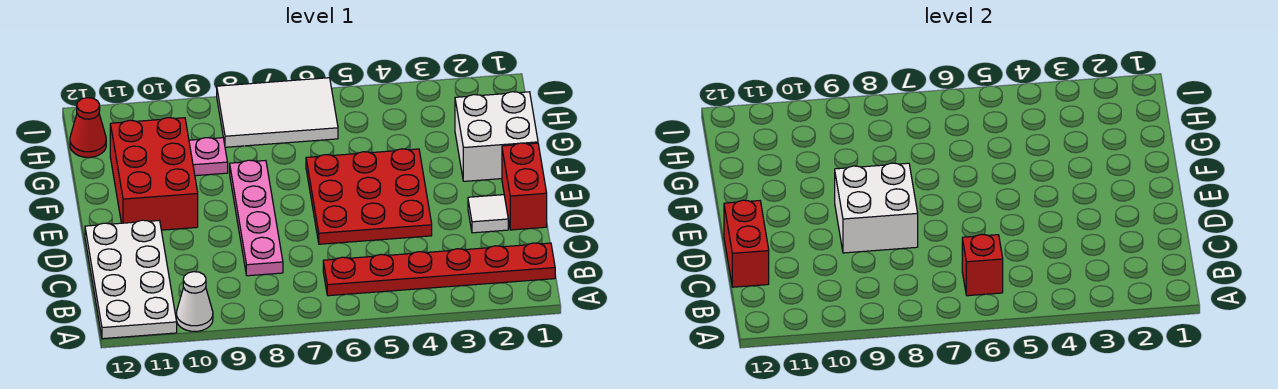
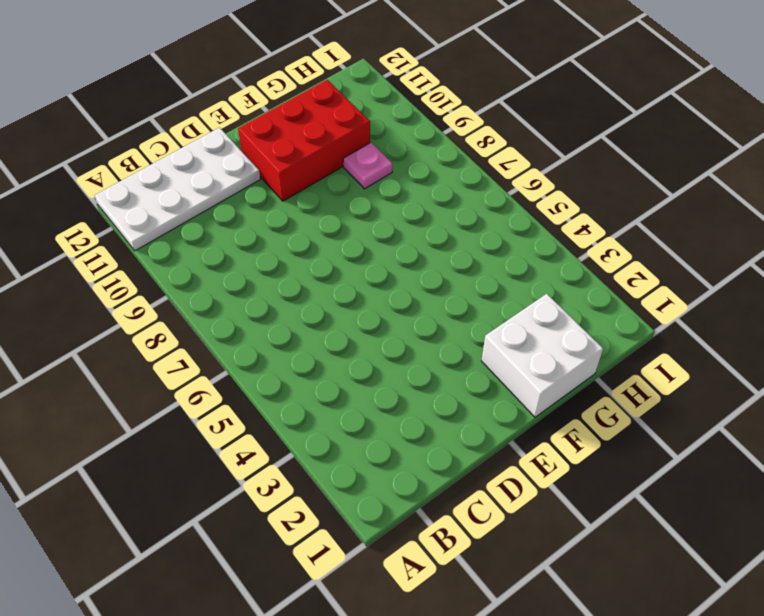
none -> white cone A10 level 1
none -> red plate B1:B6 level 1
none -> pink plate C8:F8 level 1

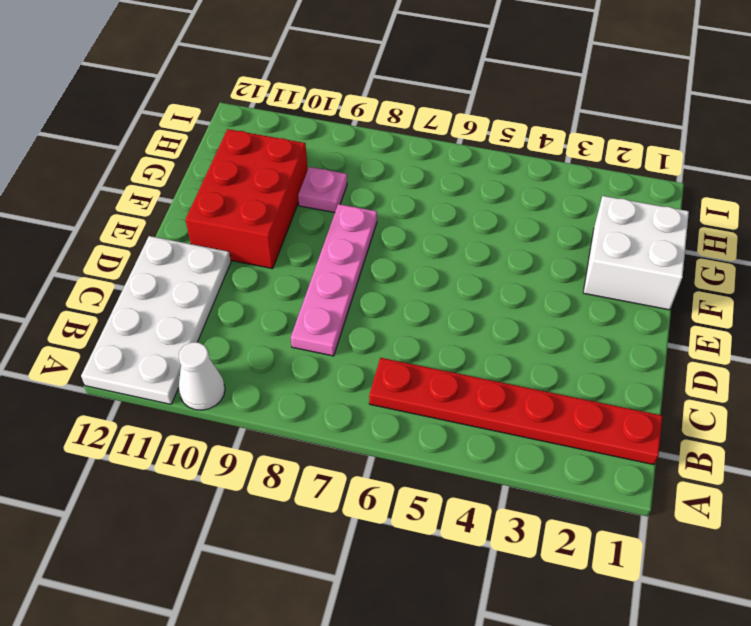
none -> red brick D1:E1 level 1
none -> white tile D2 level 1
none -> red plate D4:F6 level 1

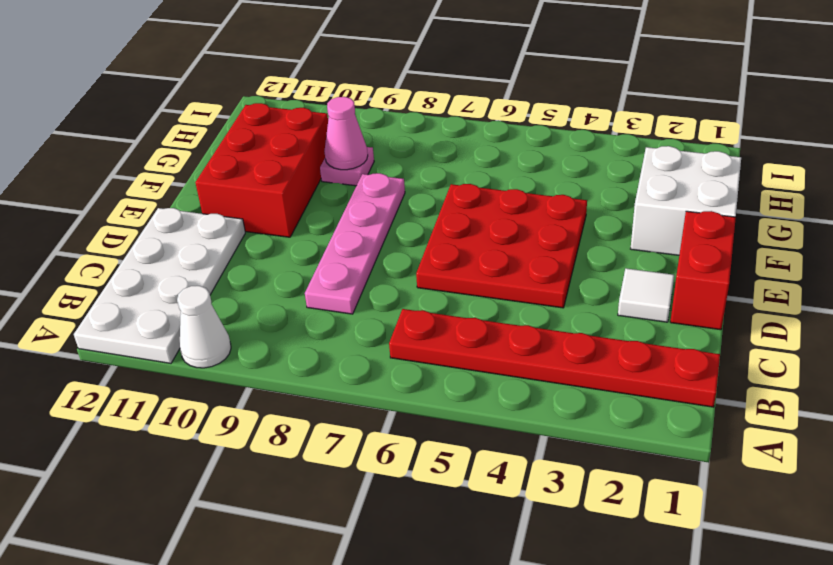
pink cone G9 level 2 -> none
none -> white tile H6:I8 level 1
none -> red cone H12 level 1
none -> red brick B6 level 2

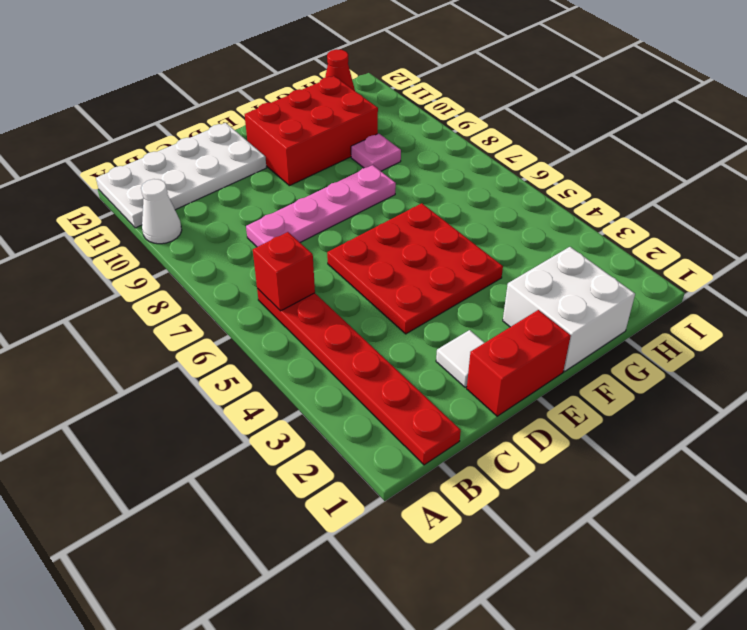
none -> white tile H6:I8 level 1
none -> red brick C12:D12 level 2
none -> white brick D8:E9 level 2

